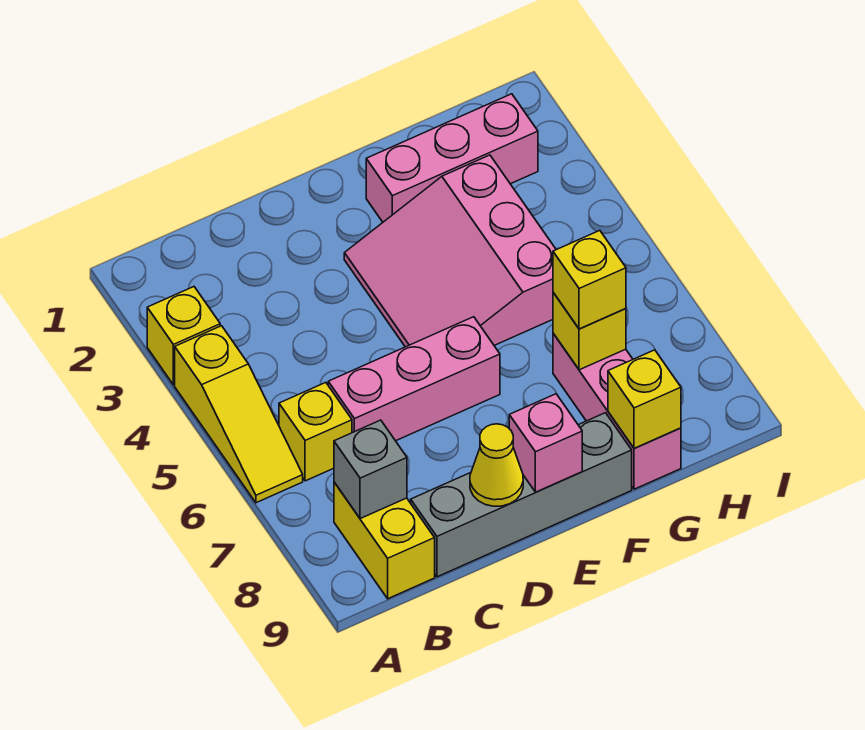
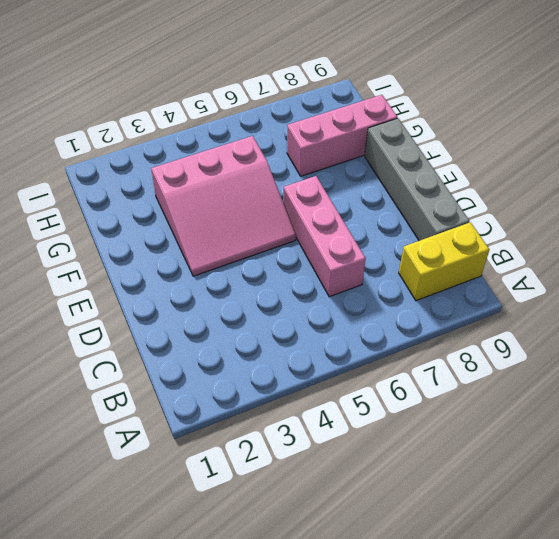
none -> yellow brick A3 level 1
none -> yellow slope A4:A6 level 1 top 4
none -> yellow brick B6 level 1

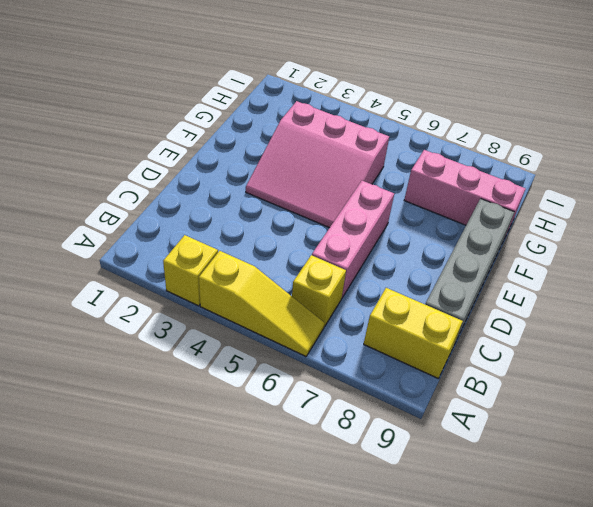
none -> pink brick F2:H2 level 1
none -> grey brick B8 level 2
none -> yellow cone D9 level 2

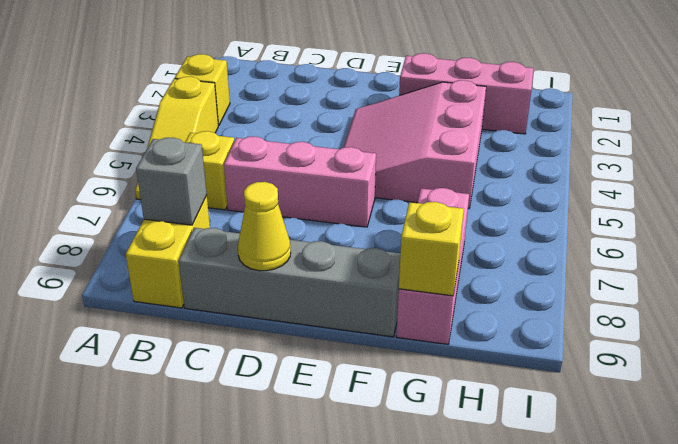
none -> pink brick E9 level 2
none -> yellow brick G7 level 2
none -> yellow brick G7 level 3

